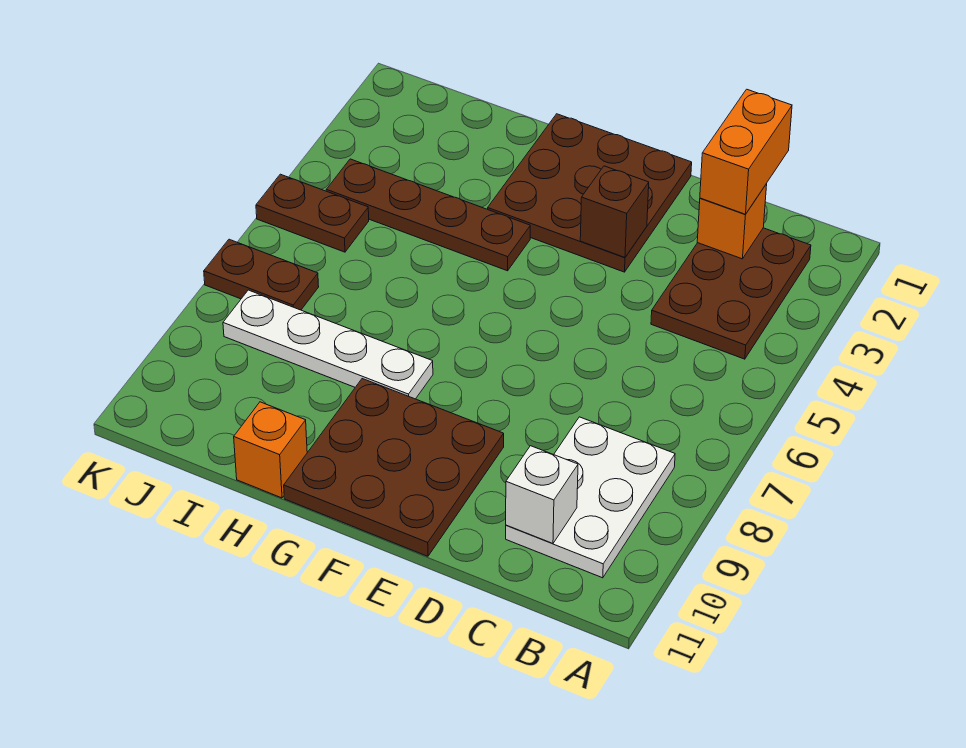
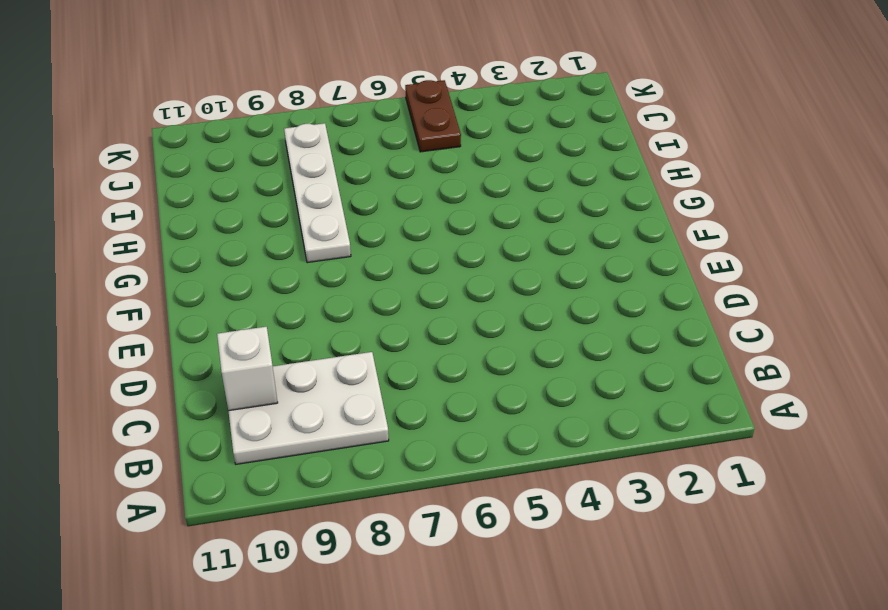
none -> brown plate B2:C4 level 1
none -> brown plate E1:G3 level 1
none -> brown plate E9:G11 level 1

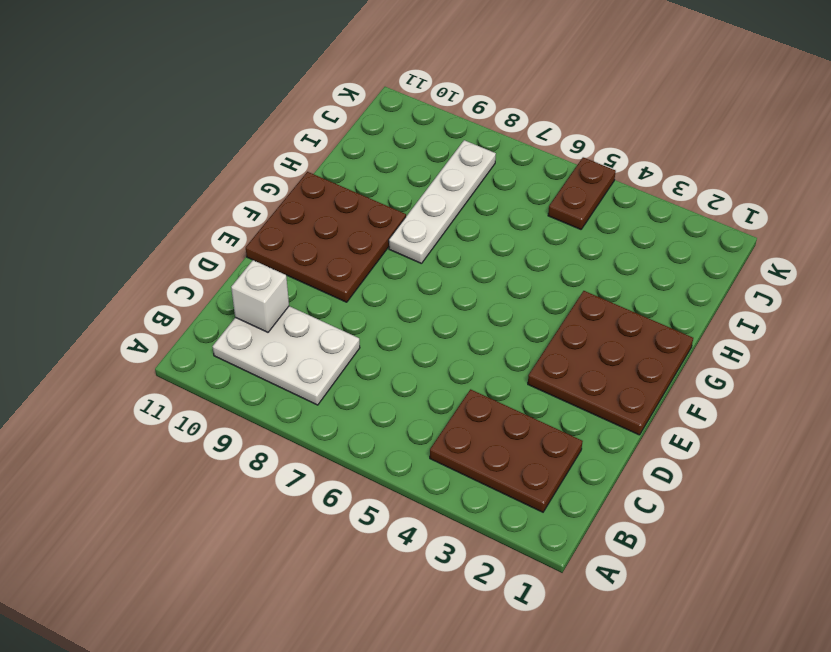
none -> brown plate G4:J4 level 1
none -> orange brick H11 level 1
none -> brown plate J7:K7 level 1

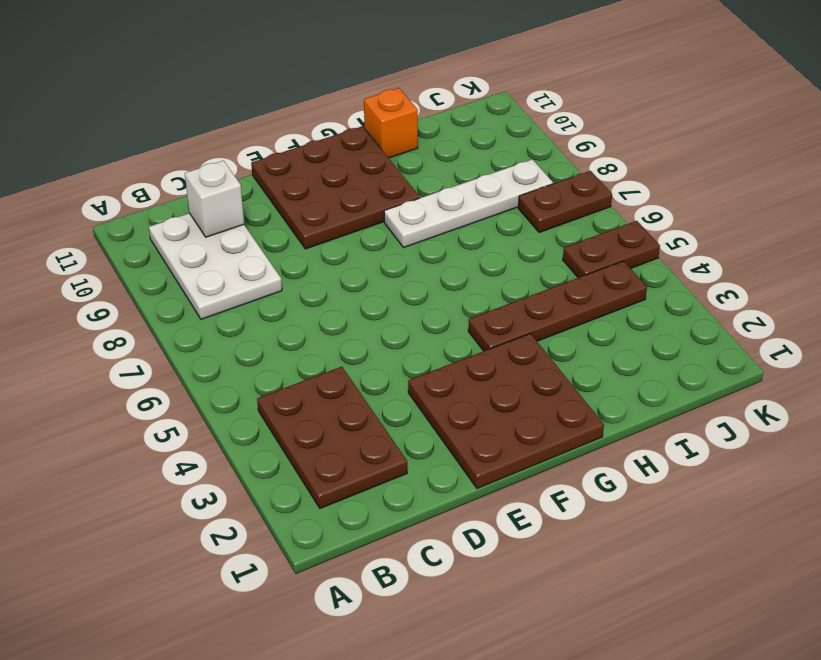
none -> orange brick C2 level 2
none -> brown brick E3 level 2
none -> orange brick C1:C2 level 3

